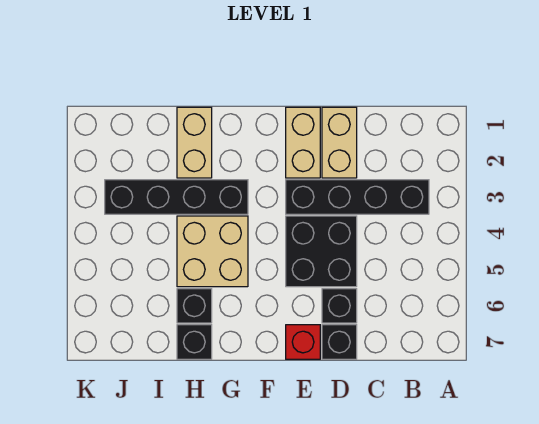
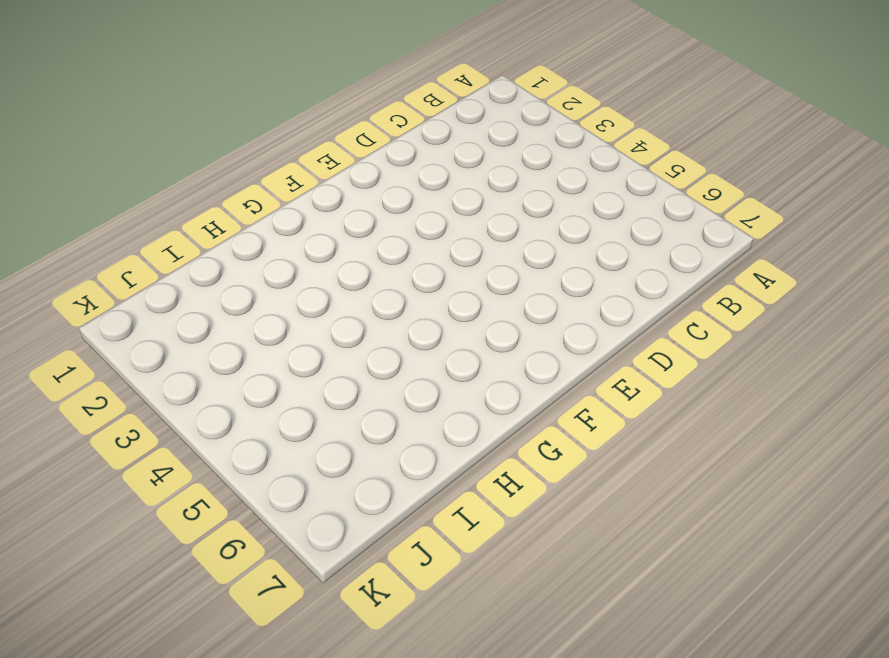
none -> black brick B3:E3 level 1
none -> tan brick D1:D2 level 1
none -> black brick D4:E5 level 1

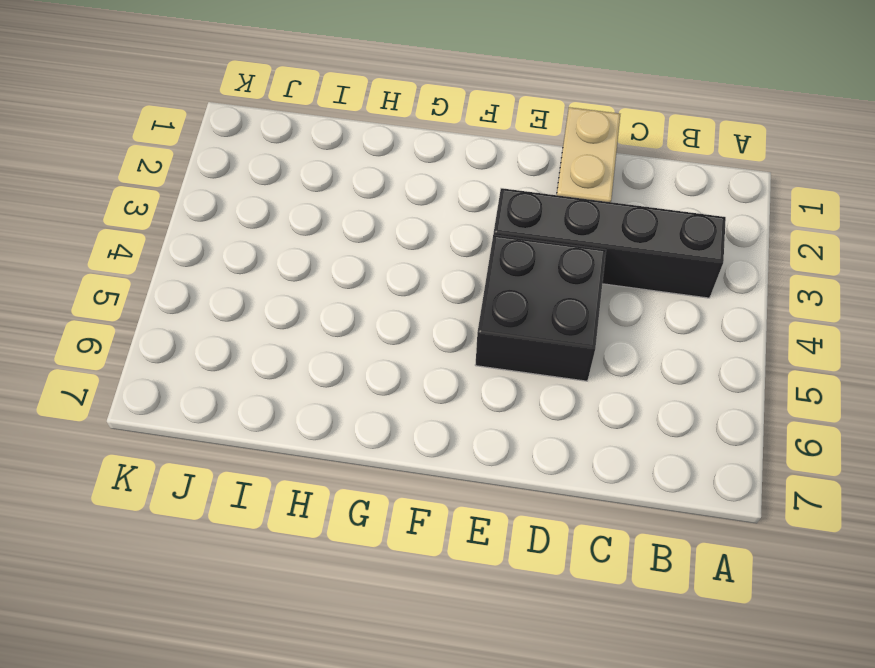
none -> black brick D6 level 1
none -> black brick D7 level 1
none -> tan brick E1:E2 level 1

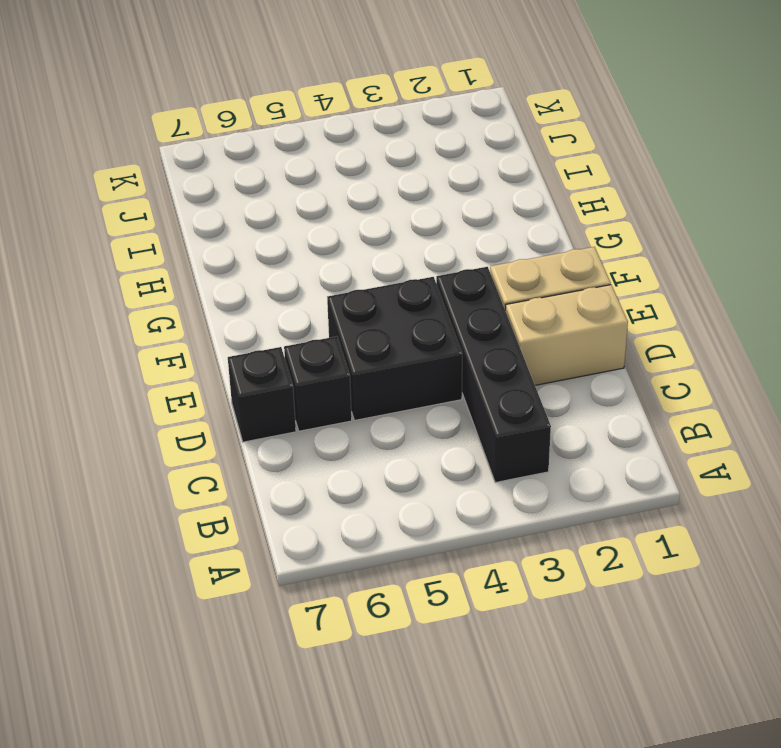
none -> red brick E7 level 1
none -> black brick G3:J3 level 1
none -> tan brick G4:H5 level 1

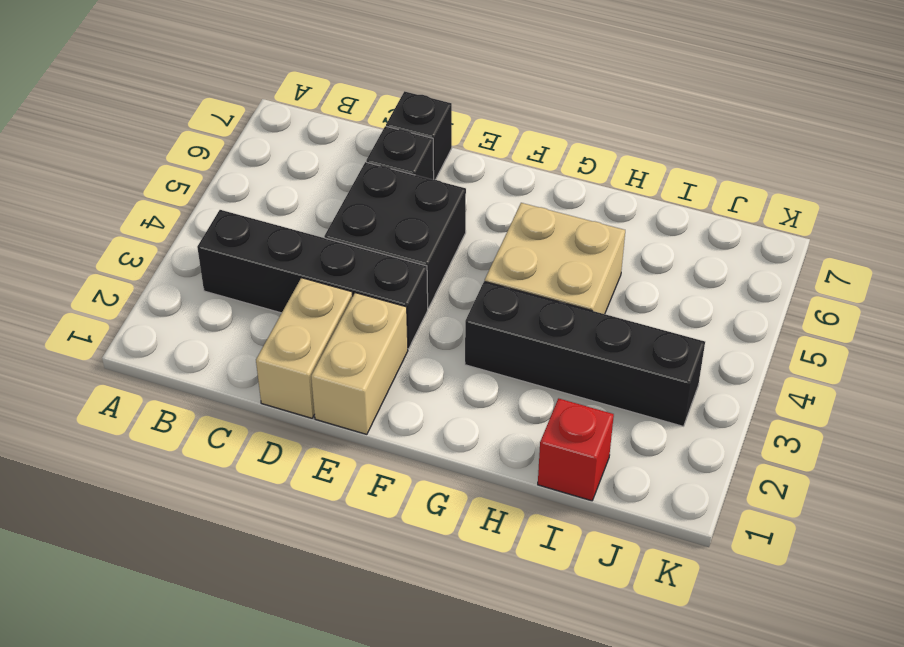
red brick I1 level 1 -> red brick E7 level 1
none -> tan brick H1:H2 level 1
none -> black brick H6 level 1
none -> black brick H7 level 1

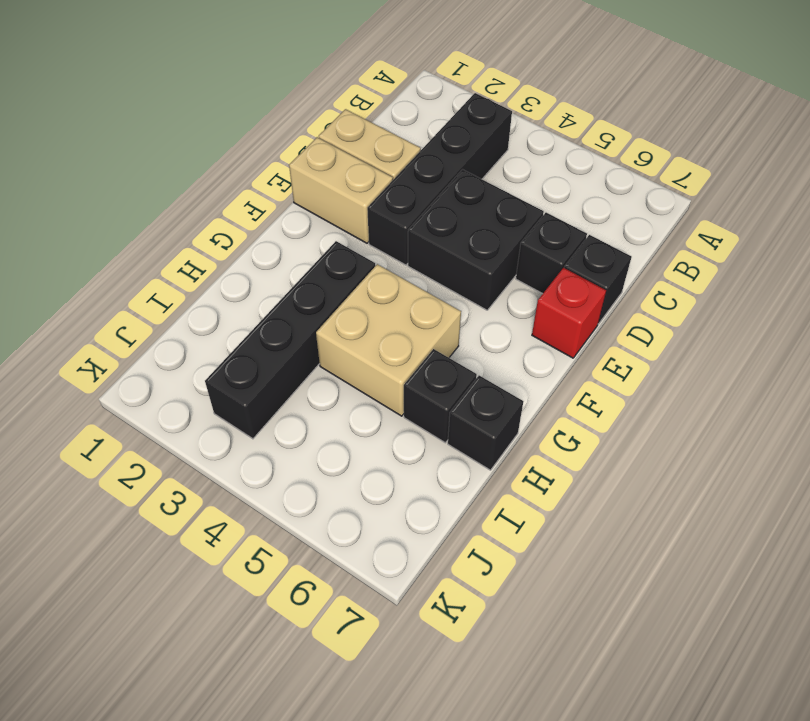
none -> tan brick H1:H2 level 1

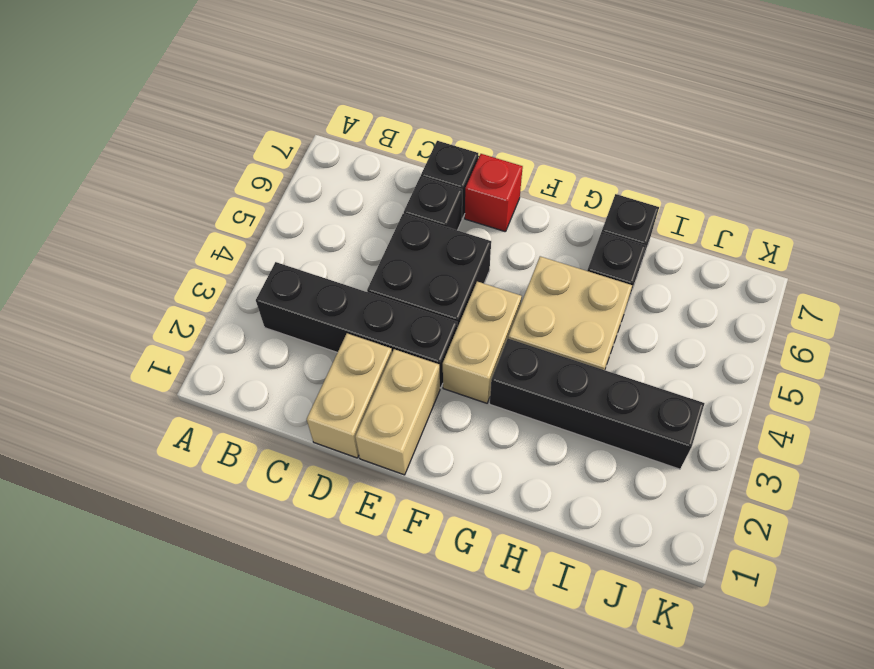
tan brick F3:F4 level 1 -> tan brick H1:H2 level 1

